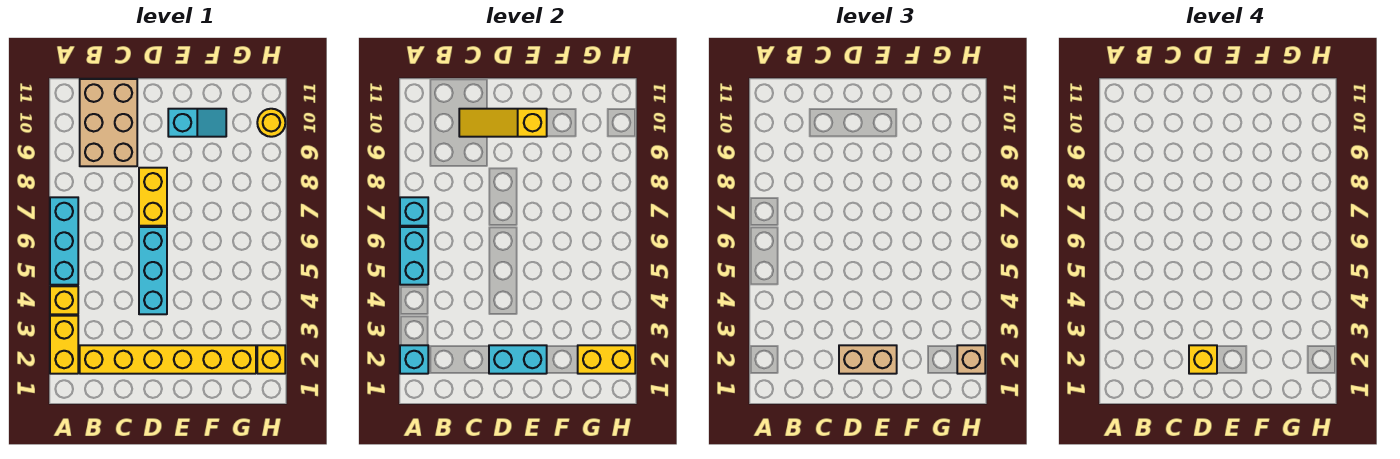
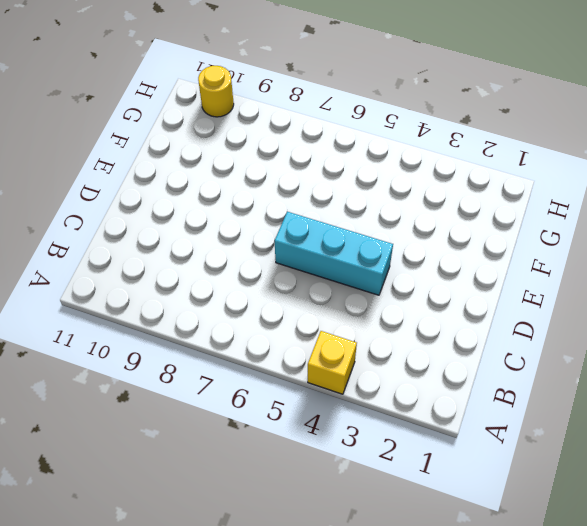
none -> yellow brick A2:A3 level 1
none -> cyan brick A5:A7 level 1
none -> yellow brick B2:G2 level 1

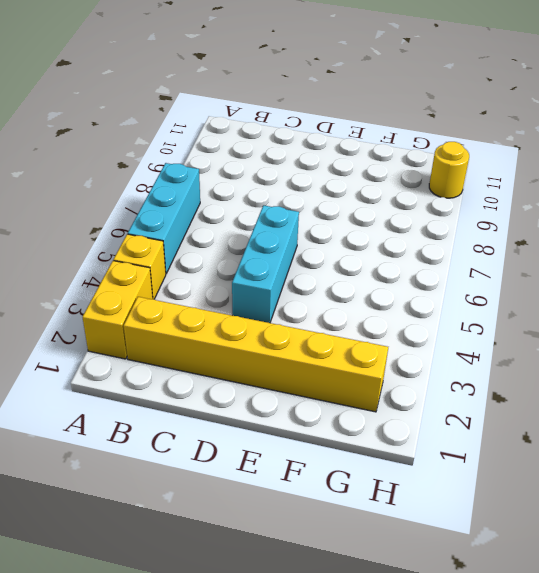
none -> tan brick B9:C11 level 1
none -> yellow brick D7:D8 level 1
none -> cyan slope E10:F10 level 1 top E

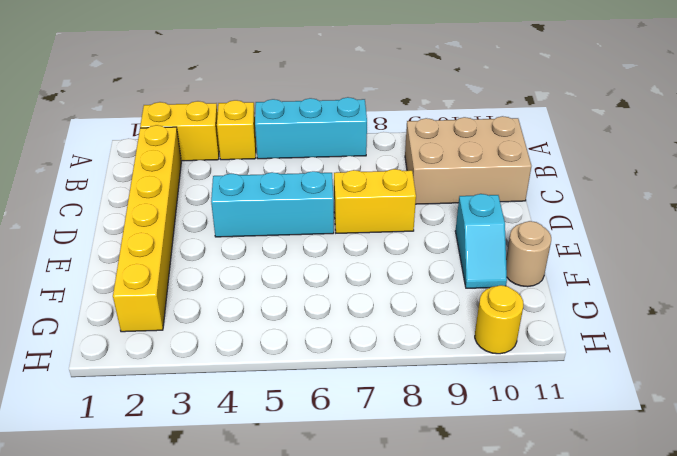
tan round brick F11 level 1 -> none
none -> yellow brick H2 level 1
none -> cyan brick A2 level 2
none -> cyan brick A5:A6 level 2

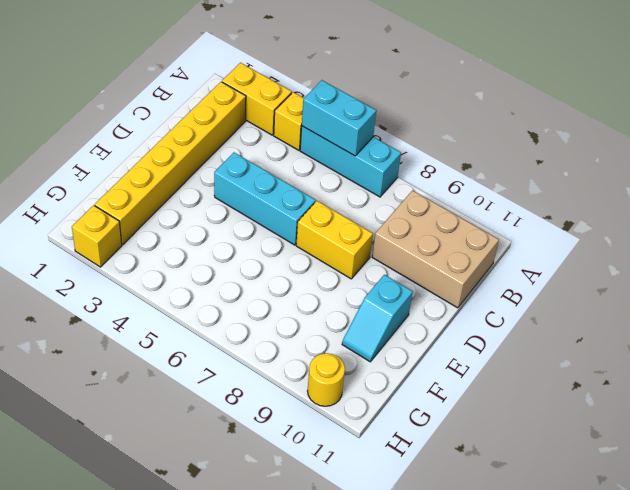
none -> cyan brick A2 level 2
none -> cyan brick A7 level 2
none -> yellow slope C10:E10 level 2 top E

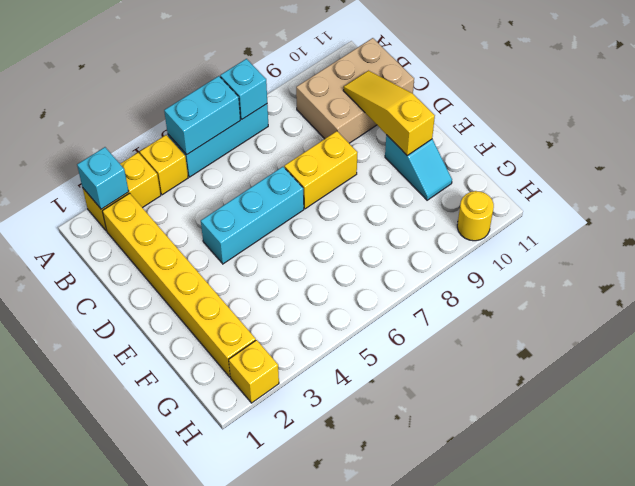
none -> cyan brick D2:E2 level 2
none -> yellow brick G2:H2 level 2
none -> tan brick D2:E2 level 3

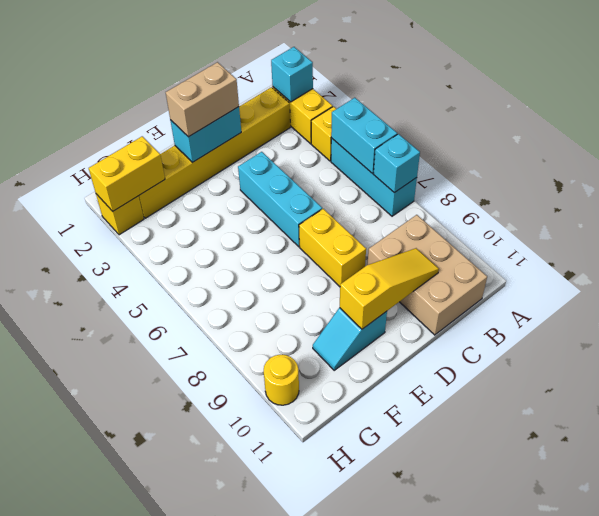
none -> tan brick H2 level 3
none -> yellow brick D2 level 4

